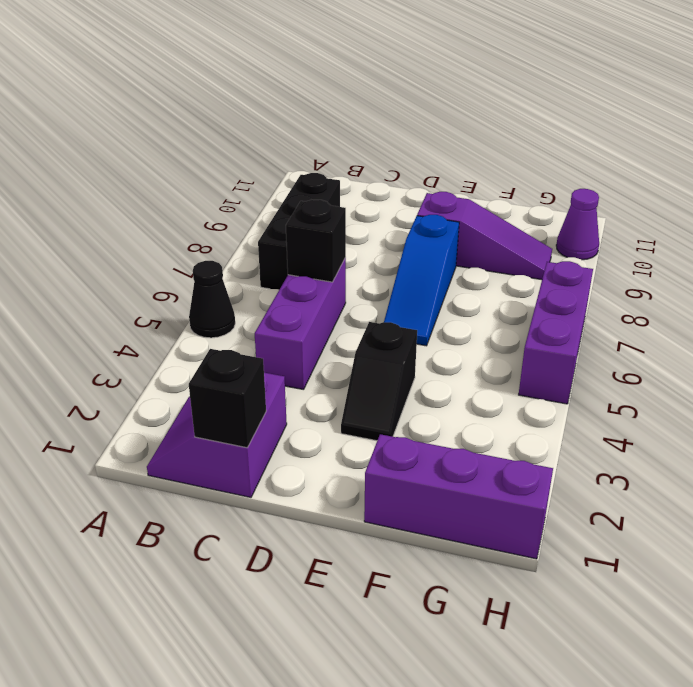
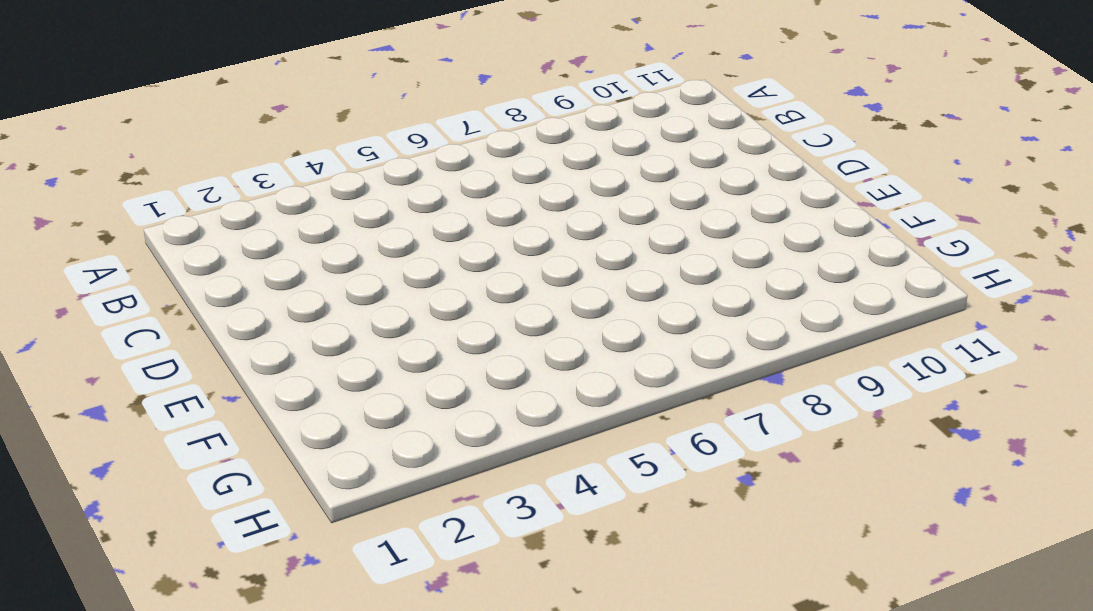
none -> black cone A5 level 1
none -> purple slope B1:C2 level 1 top C
none -> black brick B7:B9 level 1

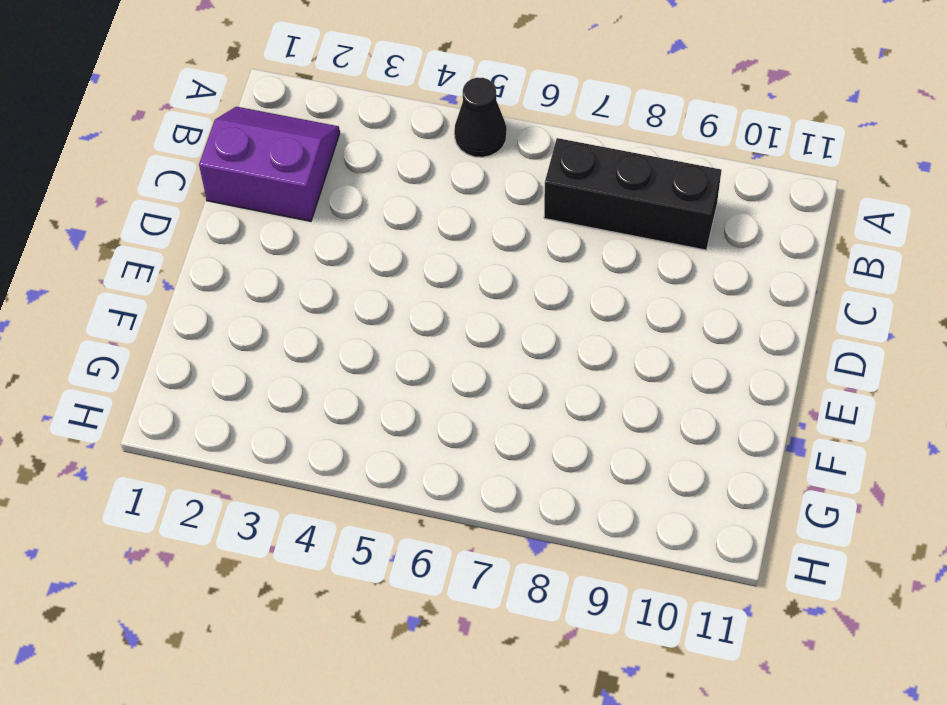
none -> purple brick C4:C6 level 1
none -> black slope E3:E4 level 1 top 4
none -> blue slope E6:E8 level 1 top 8

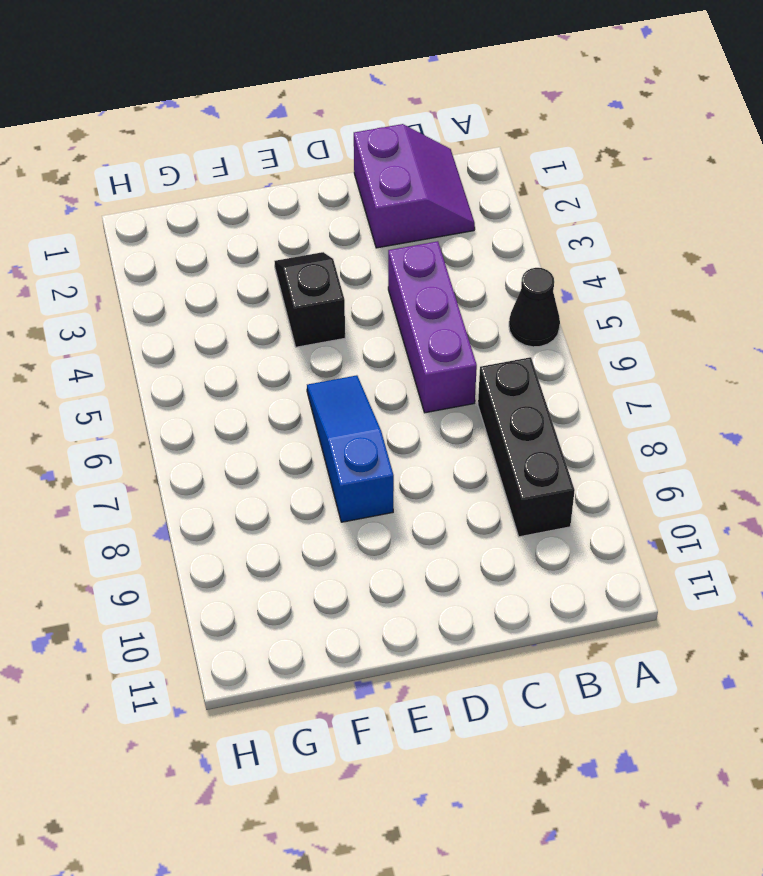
none -> purple slope E9:G9 level 1 top E
none -> purple brick F1:H1 level 1
none -> purple brick H5:H7 level 1

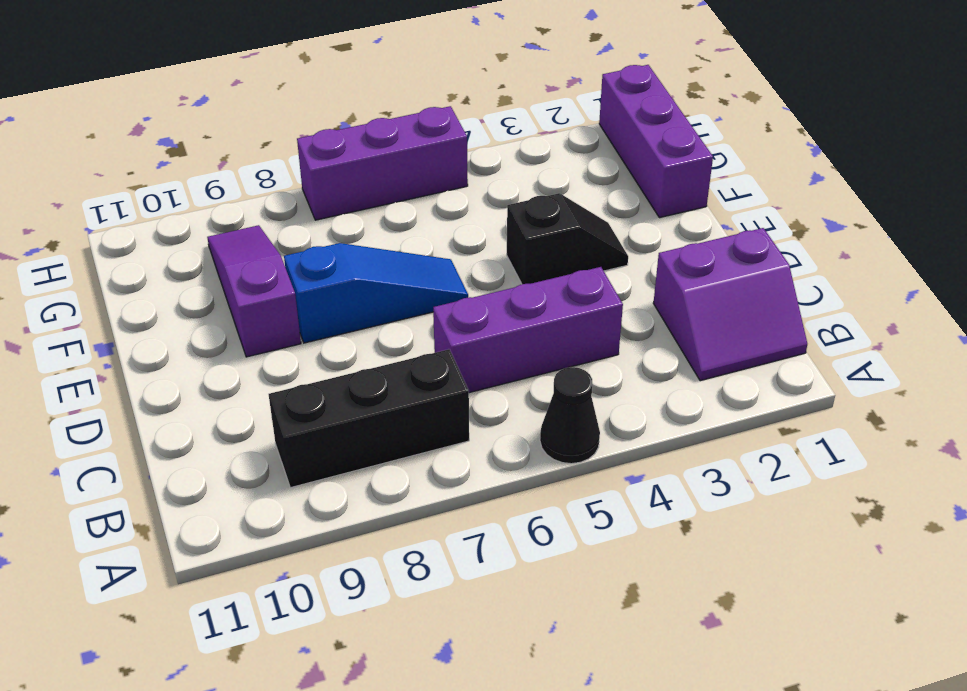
none -> purple cone H10 level 1
none -> black brick C1 level 2
none -> black brick C6 level 2

